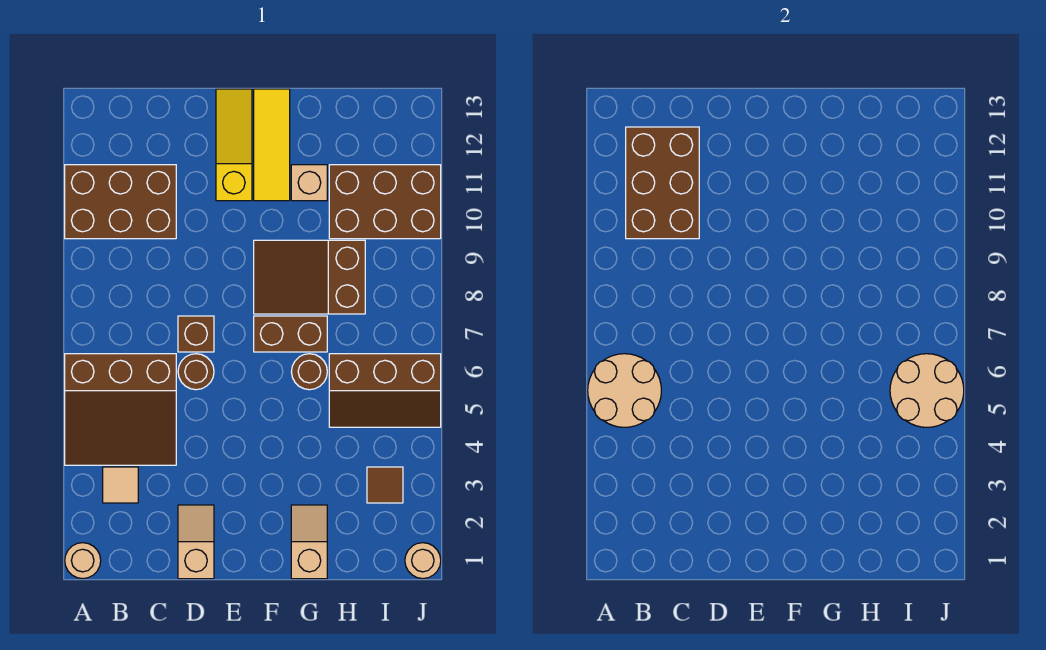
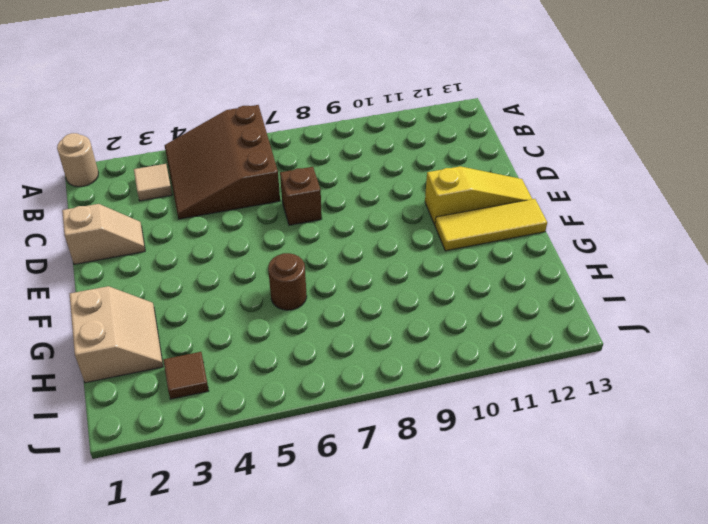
tan slope G1:H2 level 1 top 1 -> tan slope G1:G2 level 1 top 1
none -> brown brick A10:C11 level 1
none -> brown round brick D6 level 1
none -> brown brick F7:G7 level 1

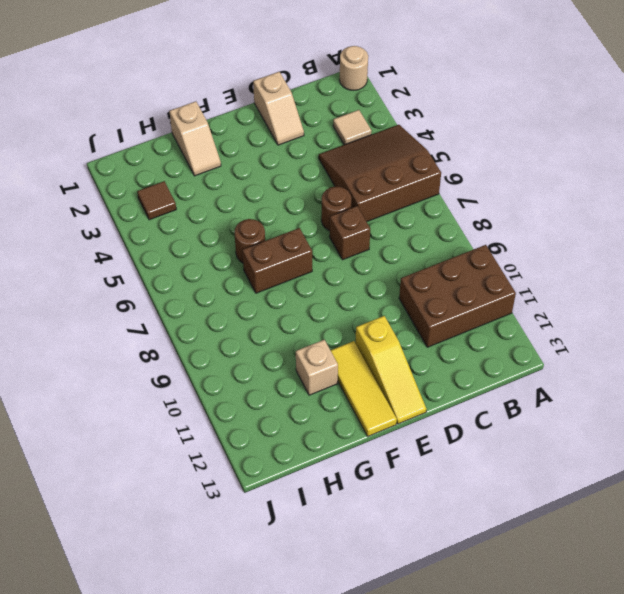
none -> brown slope F8:H9 level 1 top H
none -> brown slope H5:J6 level 1 top 6
none -> brown brick H10:J11 level 1

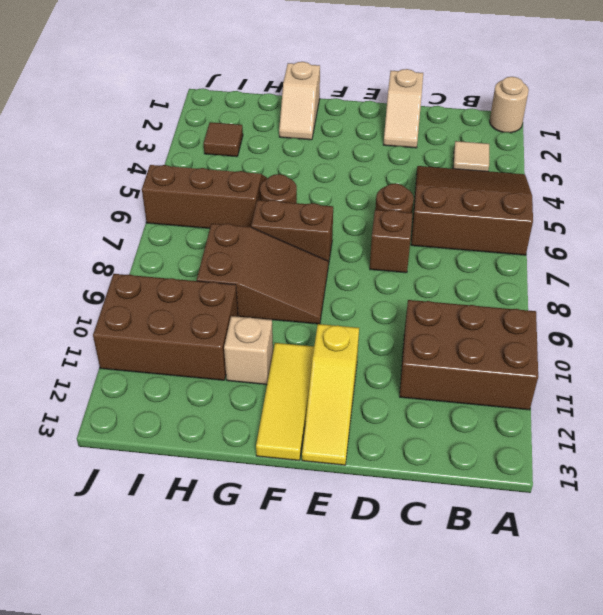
none -> tan round brick J1 level 1
none -> tan round brick A5:B6 level 2
none -> brown brick B10:C12 level 2

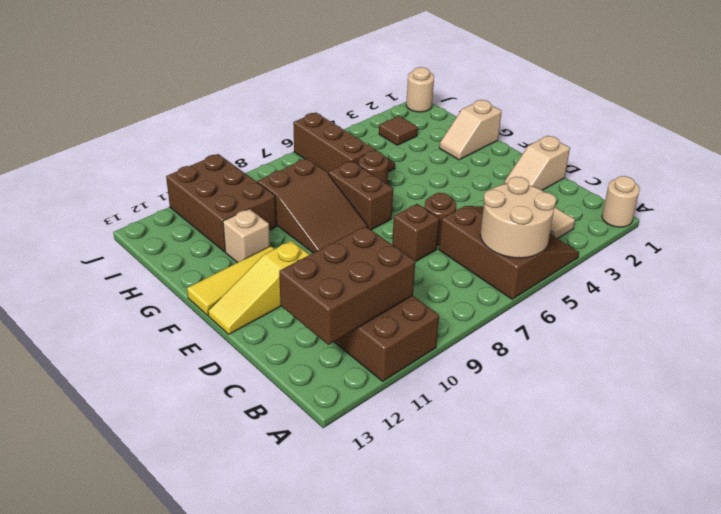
none -> tan round brick I5:J6 level 2

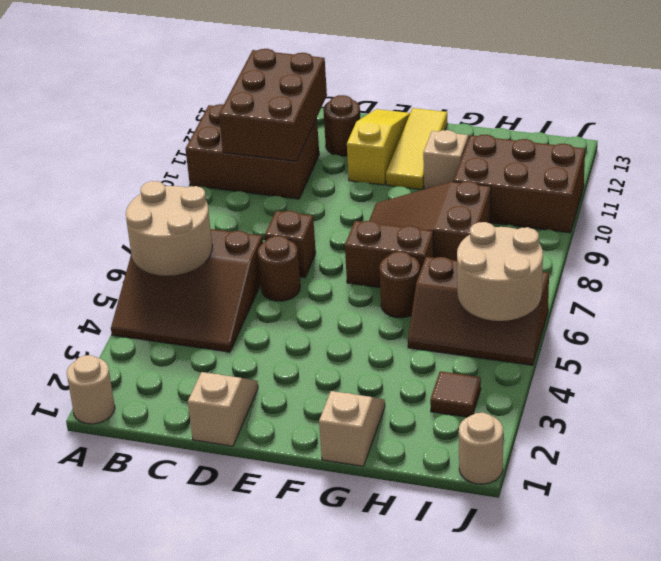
brown round brick D12 level 1 -> none
none -> tan tile B3 level 1

